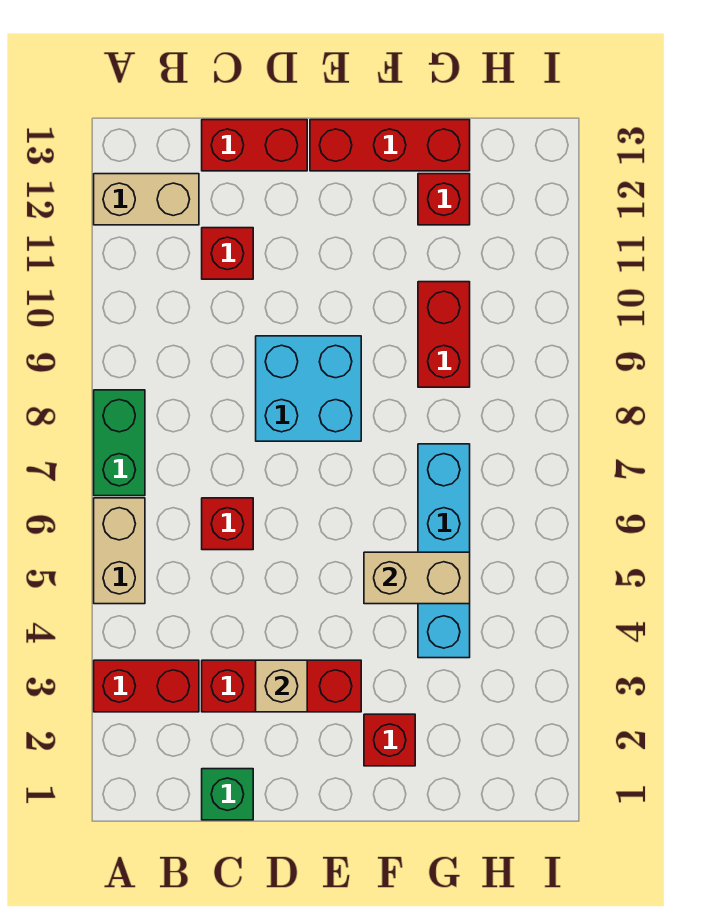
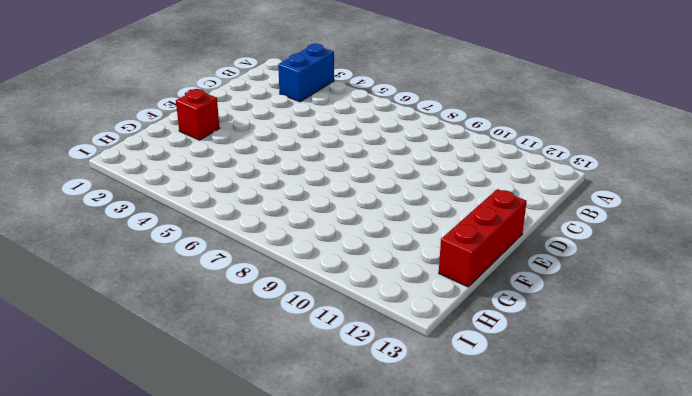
blue brick A3:B3 level 1 -> red brick A3:B3 level 1
none -> tan brick A5:A6 level 1
none -> green brick A7:A8 level 1
none -> tan brick A12:B12 level 1

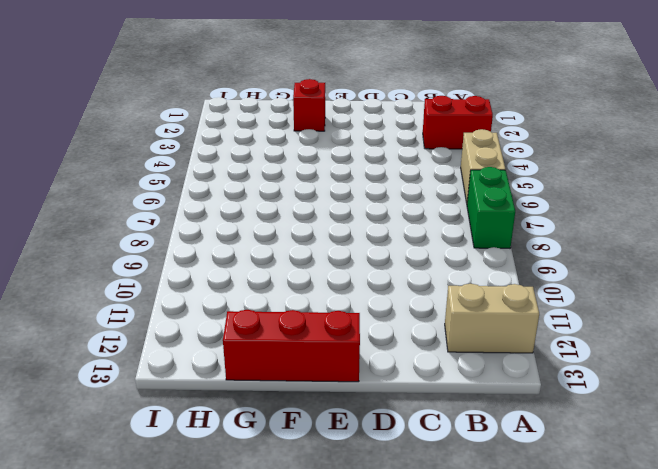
none -> green brick C1 level 1
none -> red brick C3:E3 level 1
none -> red brick C6 level 1

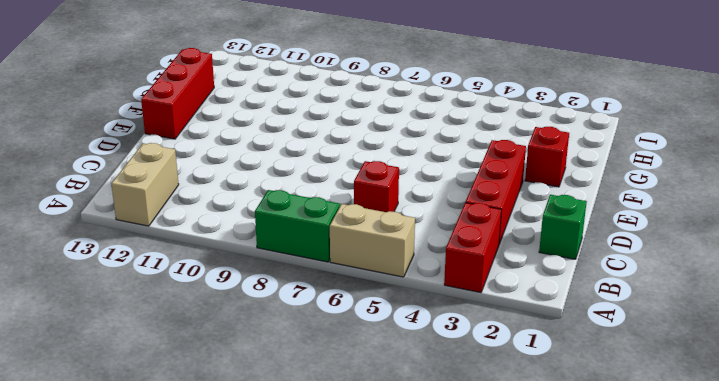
none -> red brick C11 level 1
none -> red brick C13:D13 level 1
none -> cyan brick D8:E9 level 1

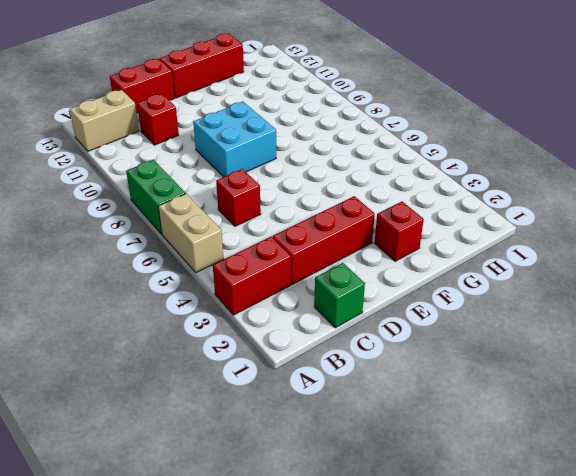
none -> cyan brick G4:G7 level 1
none -> red brick G9:G10 level 1
none -> red brick G12 level 1

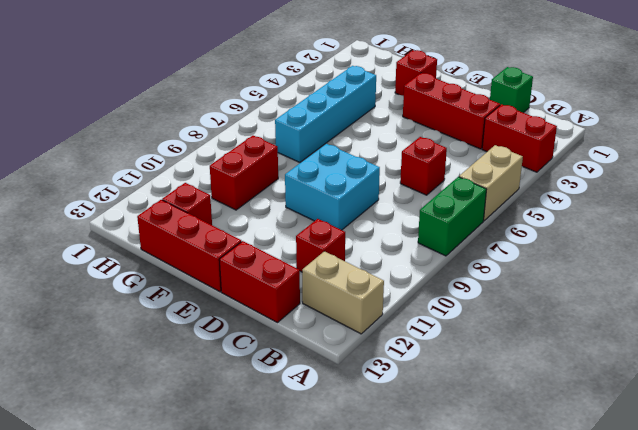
none -> tan brick D3 level 2
none -> tan brick F5:G5 level 2

